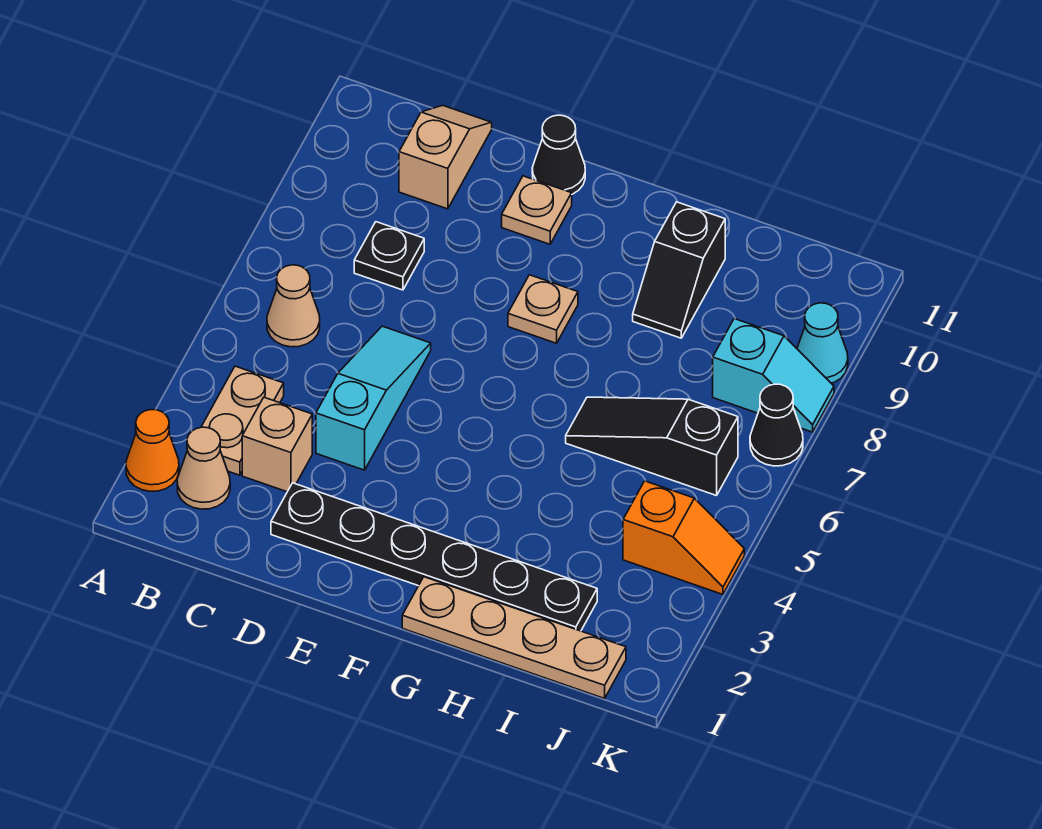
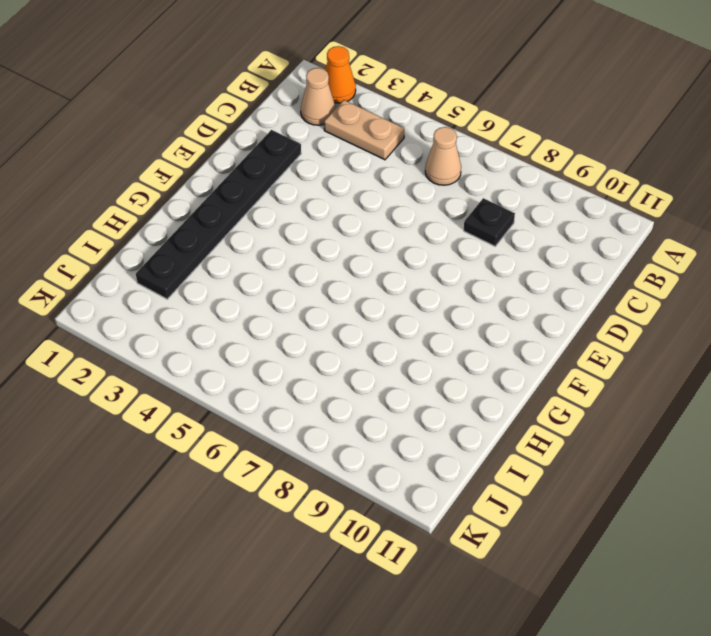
none -> tan brick C3 level 1
none -> tan slope C10:C11 level 1 top 10
none -> cyan slope D4:D6 level 1 top 4

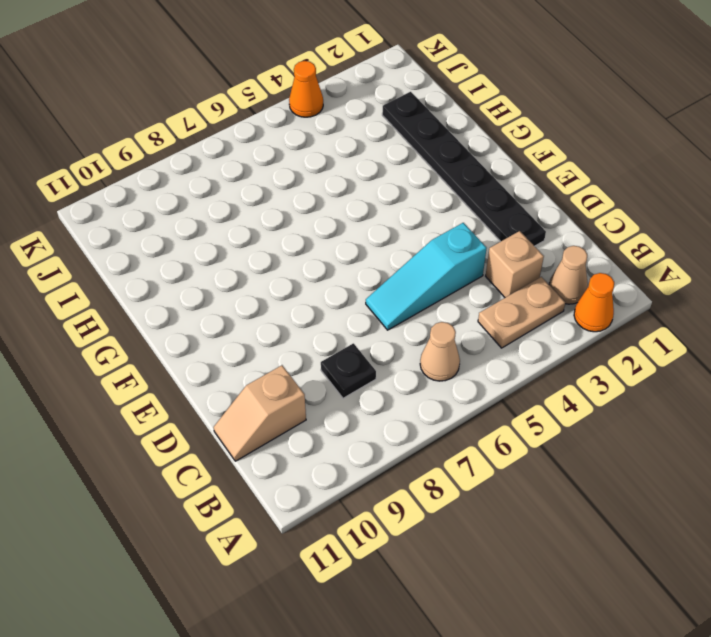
orange cone K4 level 1 -> orange slope J4:K4 level 1 top J
none -> tan plate E10 level 1
none -> black cone E11 level 1
none -> tan plate F8 level 1

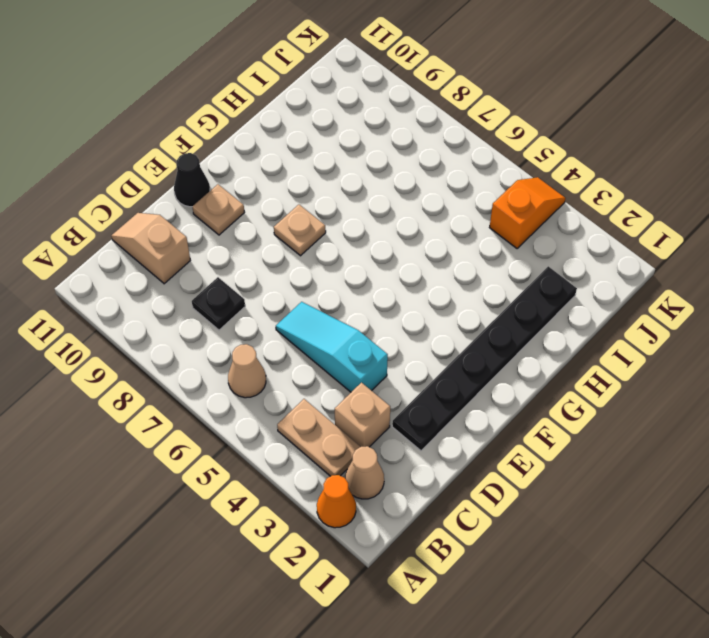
none -> tan plate G1:J1 level 1
none -> black slope H6:J6 level 1 top J
none -> black slope H9:H10 level 1 top 10

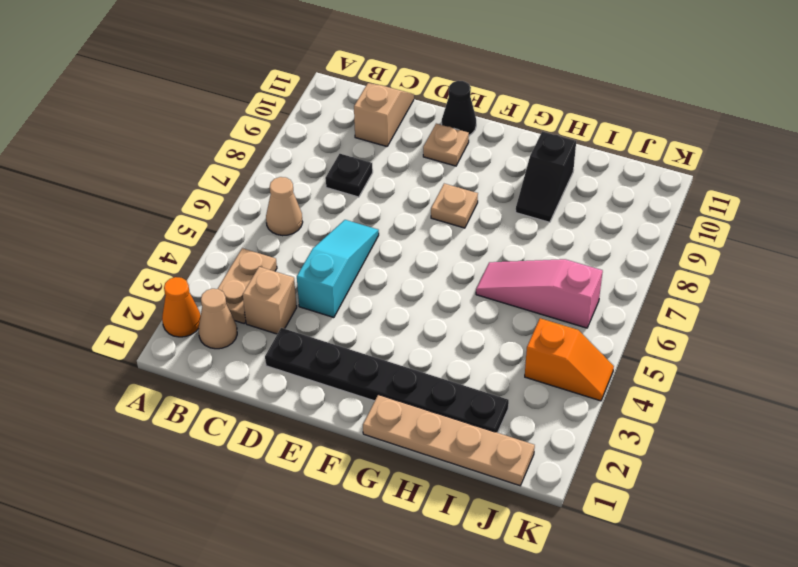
pink slope H6:J6 level 1 top J -> black slope H6:J6 level 1 top J
none -> cyan slope J8:K8 level 1 top J
none -> black cone K7 level 1
none -> cyan cone K9 level 1

